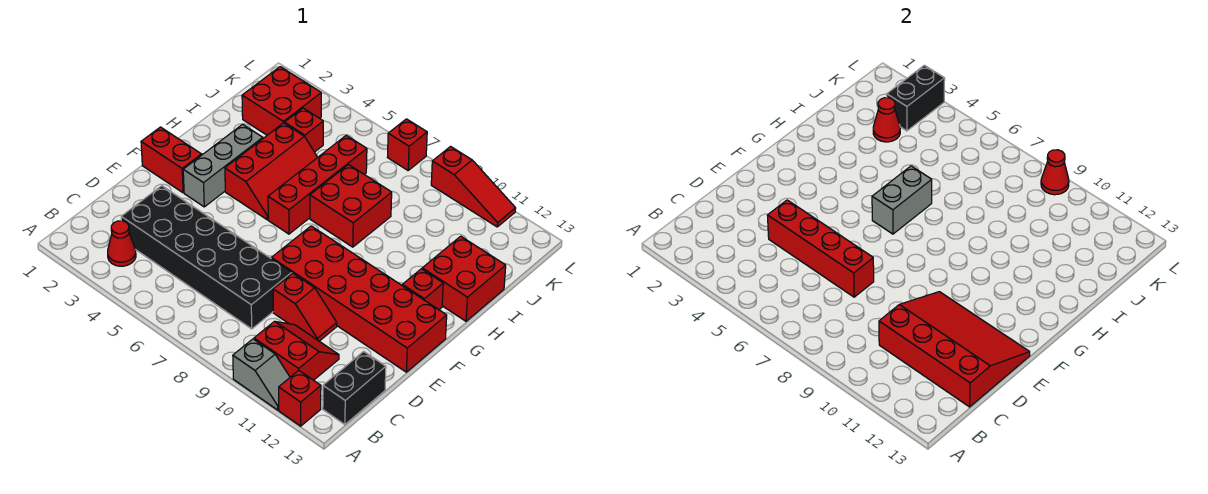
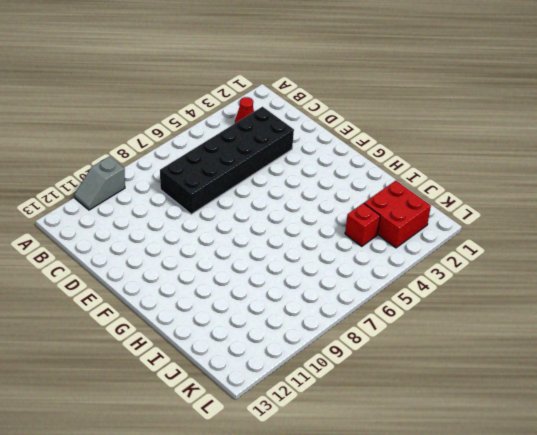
none -> red brick A12 level 1
none -> red slope B10:C11 level 1 top B
none -> black brick B13:C13 level 1

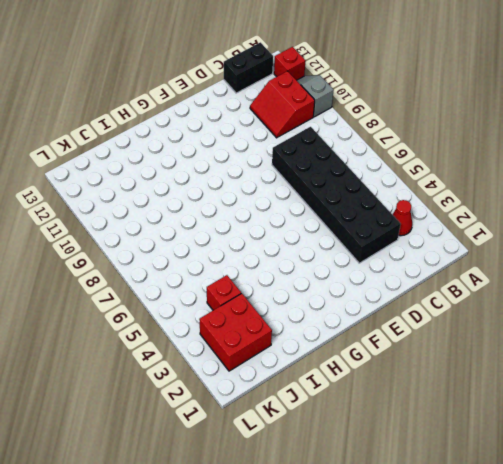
none -> red slope D9:D10 level 1 top 9
none -> red brick E8:F13 level 1
none -> red brick F1:F2 level 1

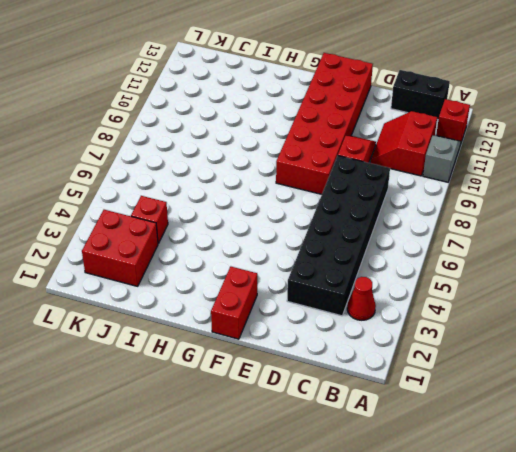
none -> grey brick F3:H3 level 1
none -> red slope G4:I5 level 1 top 4
none -> red brick G6:J6 level 1

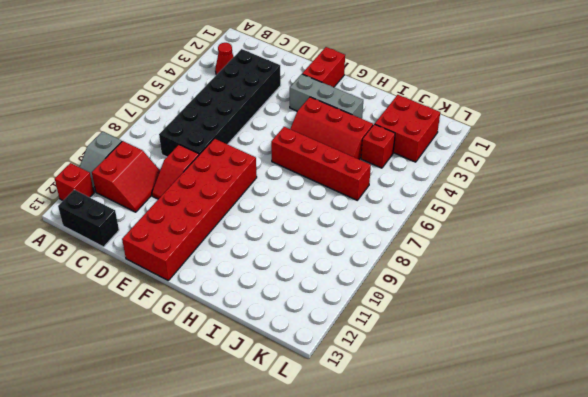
none -> red brick G12 level 1
none -> red brick H7:I8 level 1
none -> red brick H12:I13 level 1

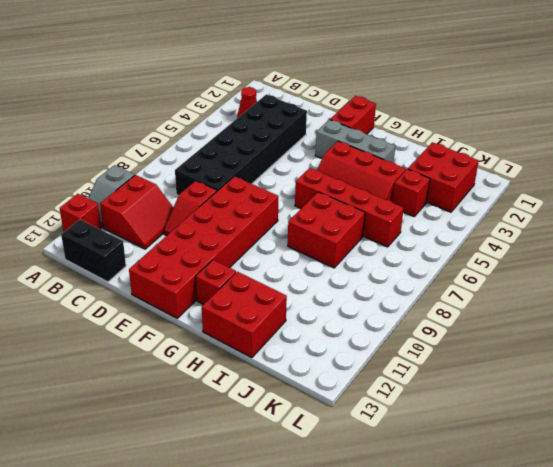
none -> red brick L7 level 1
none -> red slope L9:L11 level 1 top 9
none -> red slope C10:E13 level 2 top C

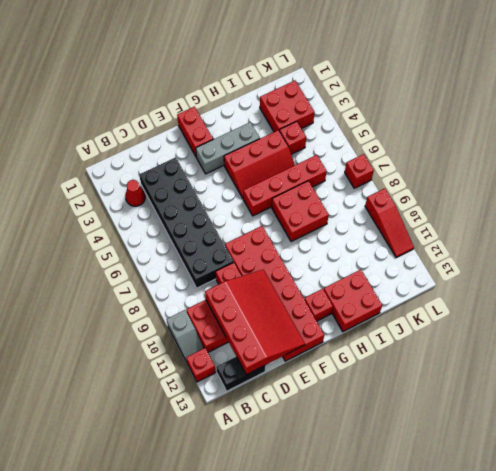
none -> red brick D4:D7 level 2
none -> grey brick G6:H6 level 2
none -> red cone J3 level 2

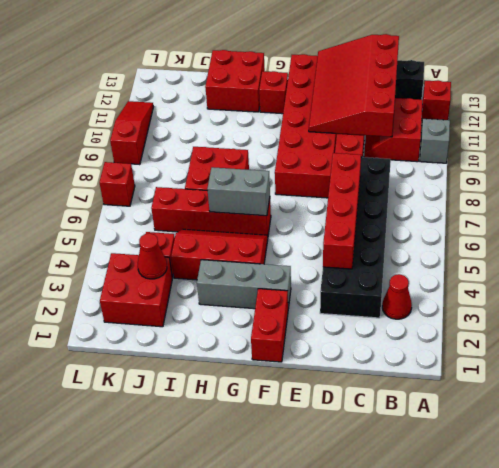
none -> black brick K3:L3 level 2
none -> red cone L9 level 2

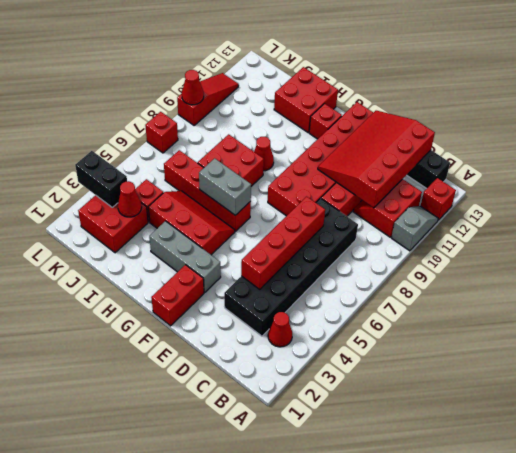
red cone H9 level 1 -> none

